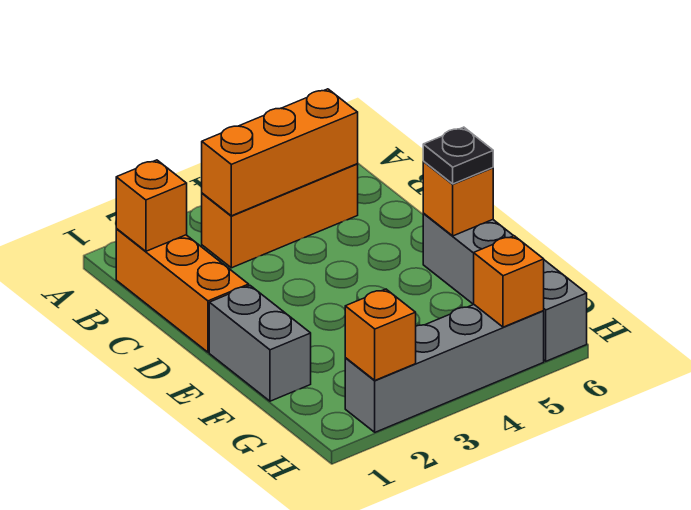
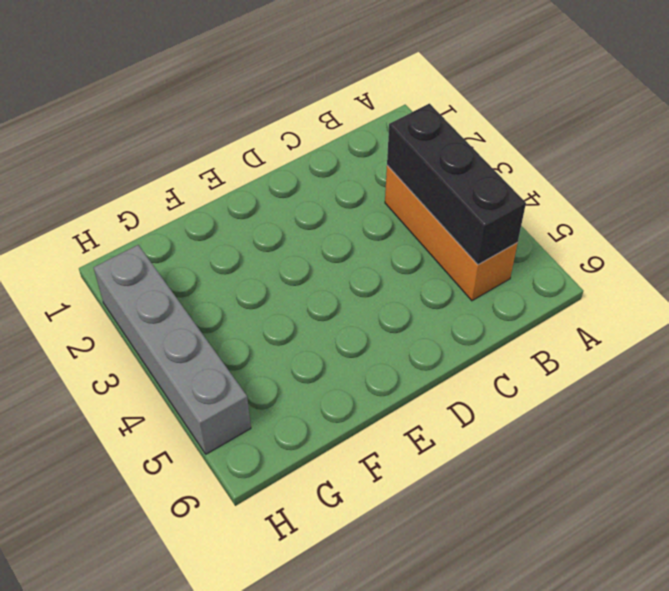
black brick B3:B5 level 2 -> orange brick B3:B5 level 2
none -> orange brick B1:D1 level 1
none -> grey brick E1:F1 level 1

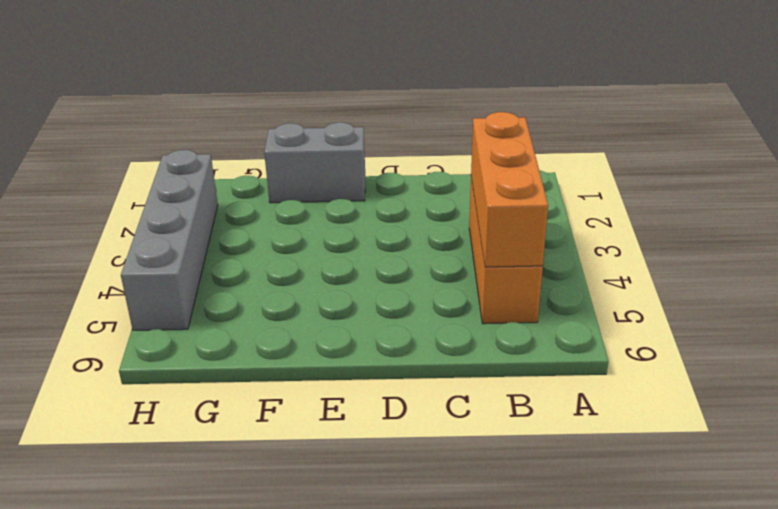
none -> orange brick B1:D1 level 1
none -> grey brick E6:H6 level 1

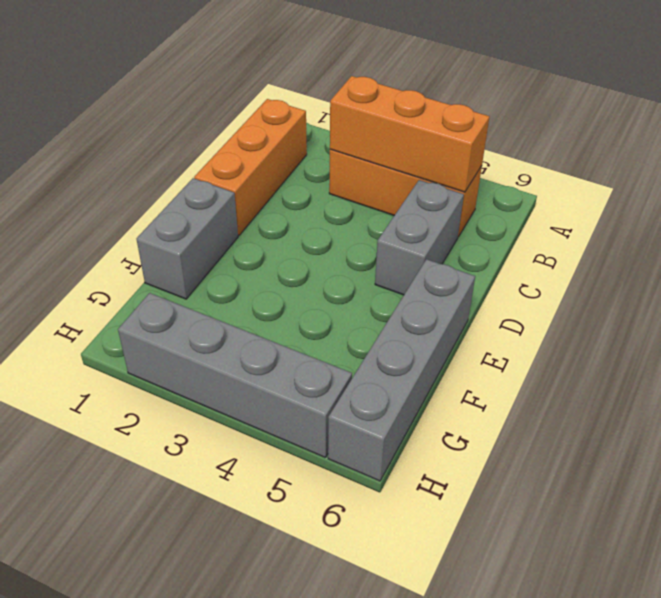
grey brick C5:D5 level 1 -> none
none -> orange brick B1 level 2
none -> orange brick E6 level 2

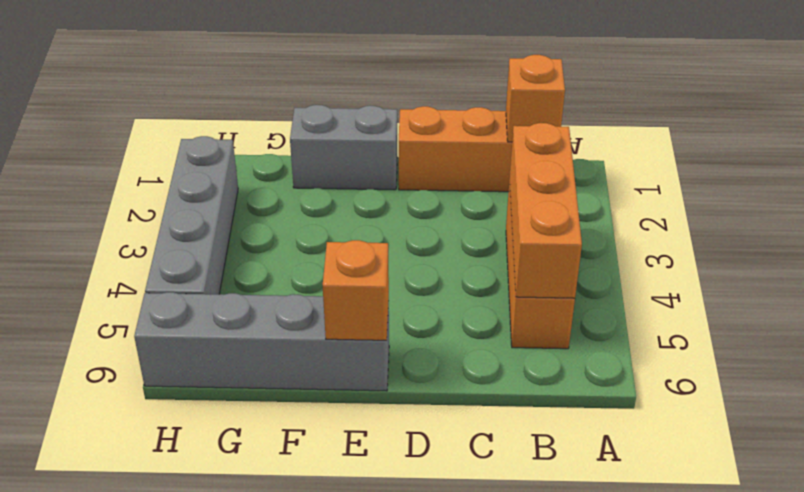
none -> orange brick H2 level 2
none -> orange brick H5 level 2

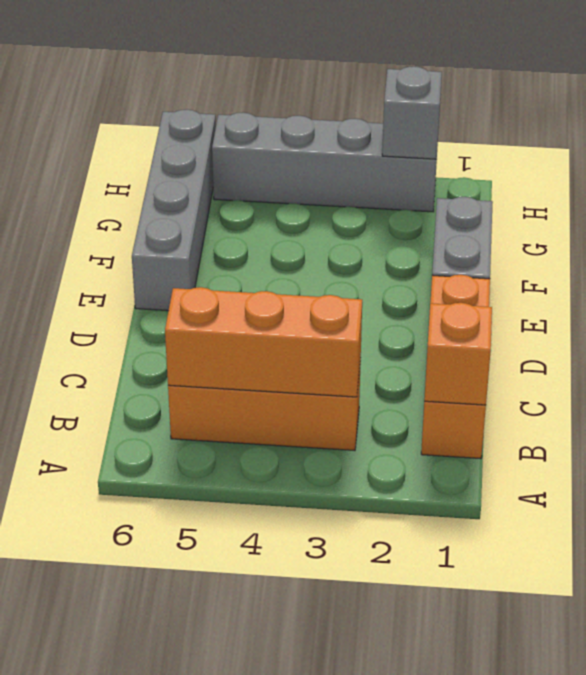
grey brick H2 level 2 -> orange brick H2 level 2
none -> orange brick E6 level 2
none -> orange brick H5 level 2

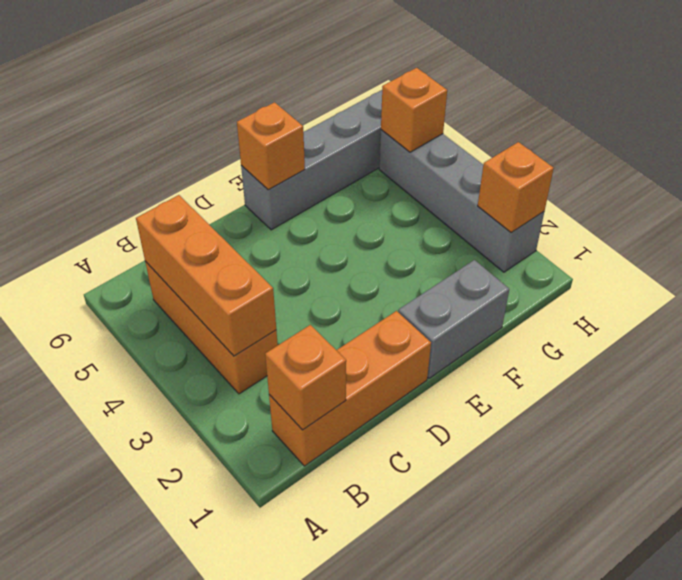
none -> black plate E6 level 3

